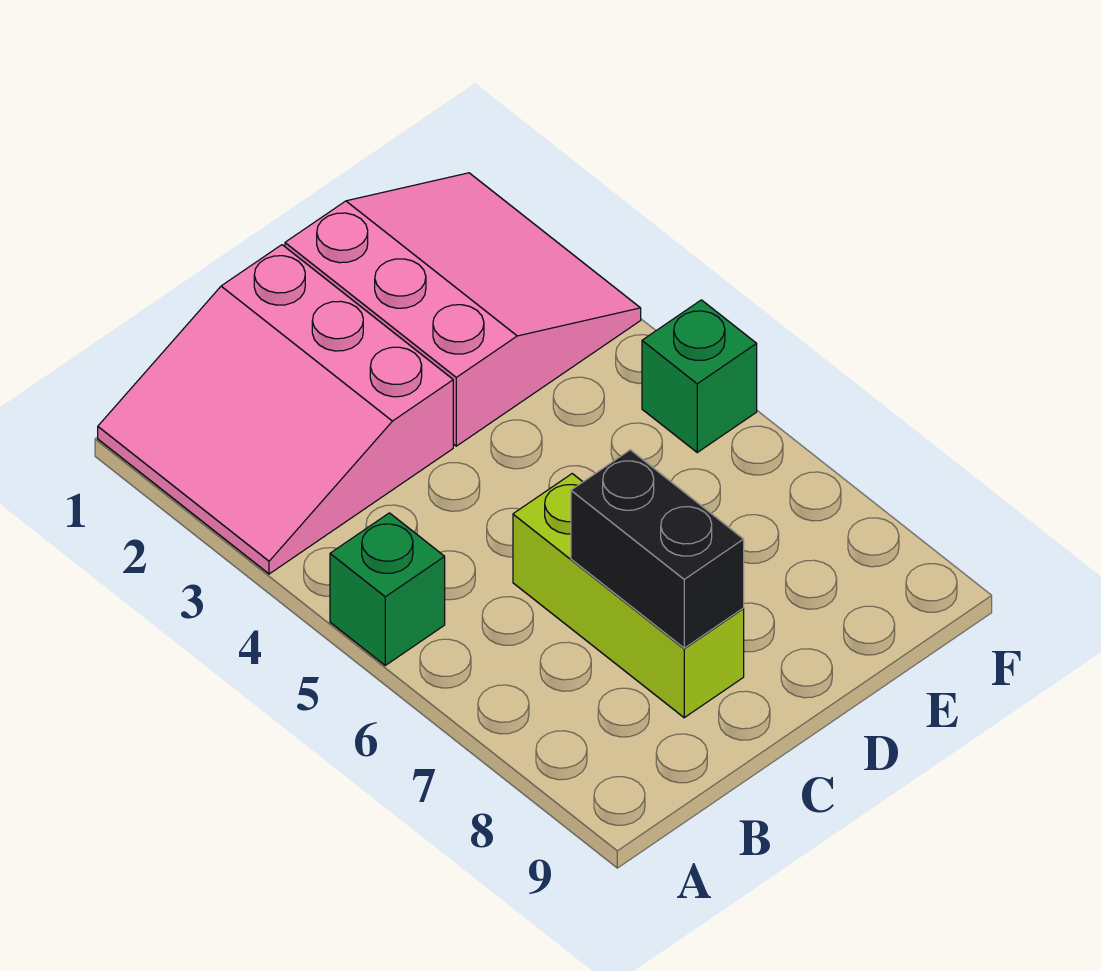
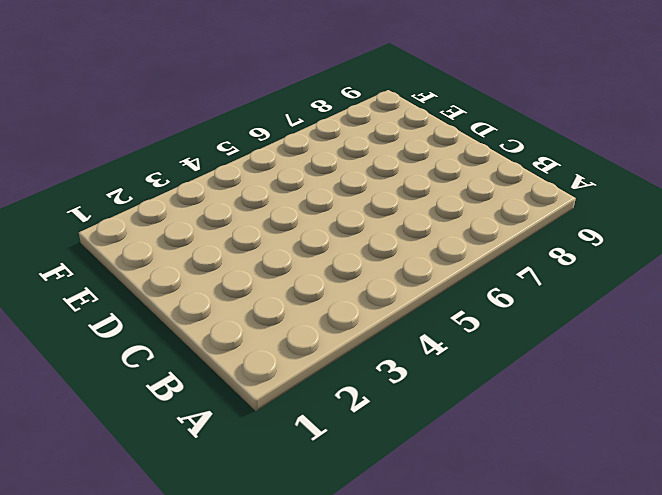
none -> pink slope A1:C3 level 1 top C
none -> green brick A5 level 1

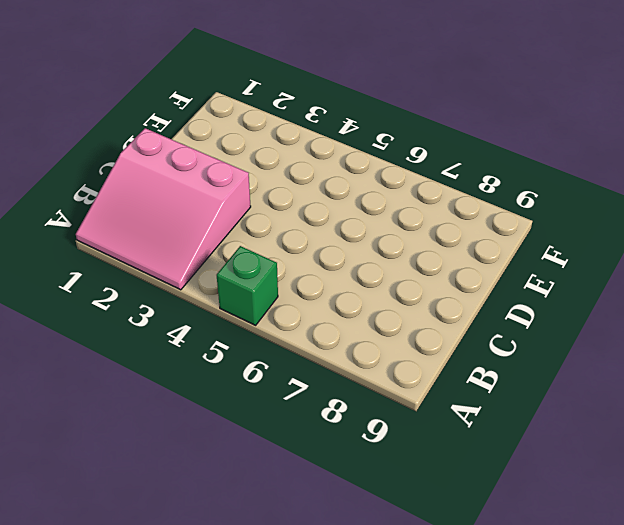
none -> lime brick C6:C8 level 1
none -> pink slope D1:F3 level 1 top D

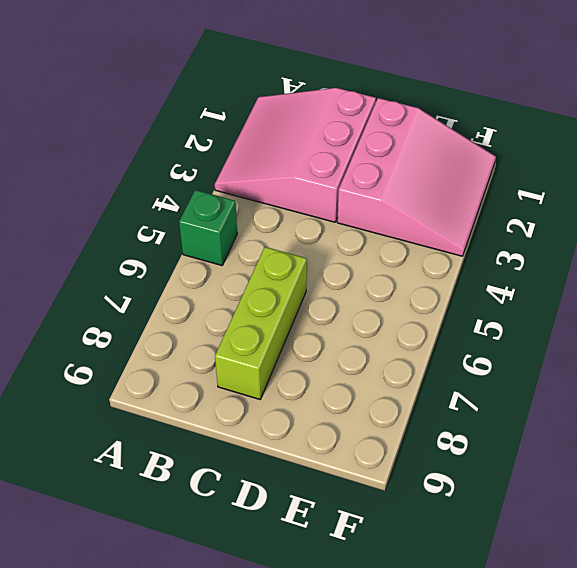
none -> green brick F5 level 1
none -> black brick C7:C8 level 2

